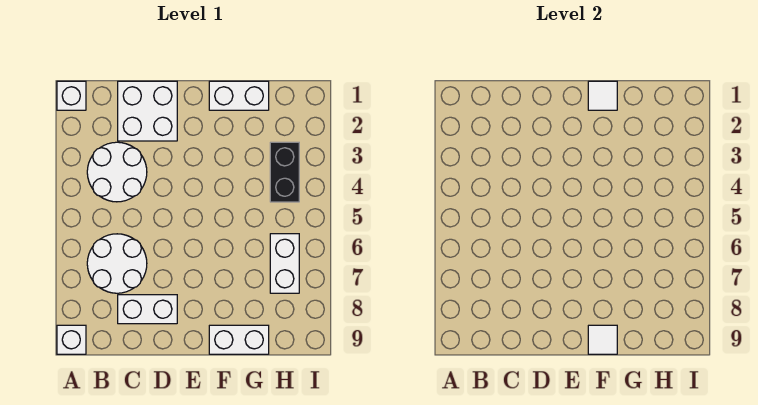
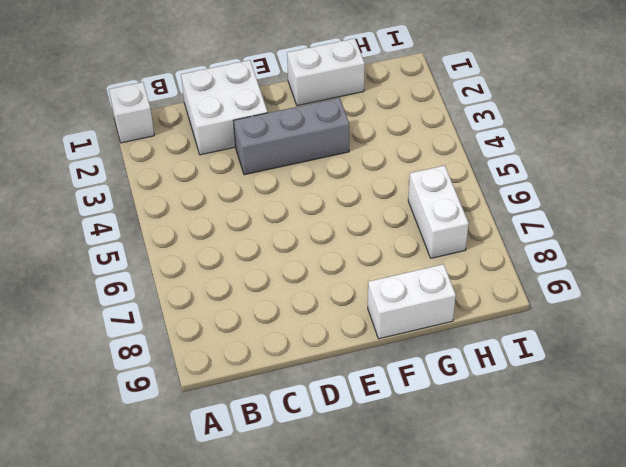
grey brick D3:F3 level 1 -> none
none -> white brick A9 level 1
none -> white round brick B3:C4 level 1
none -> white round brick B6:C7 level 1

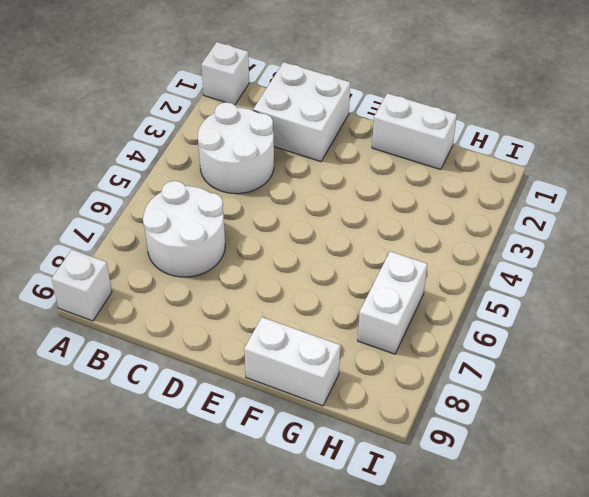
none -> white brick C8:D8 level 1
none -> black brick H3:H4 level 1
none -> white tile F1 level 2

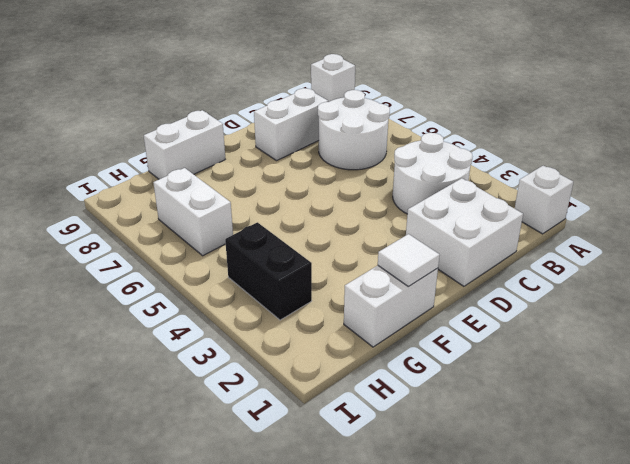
none -> white tile F9 level 2

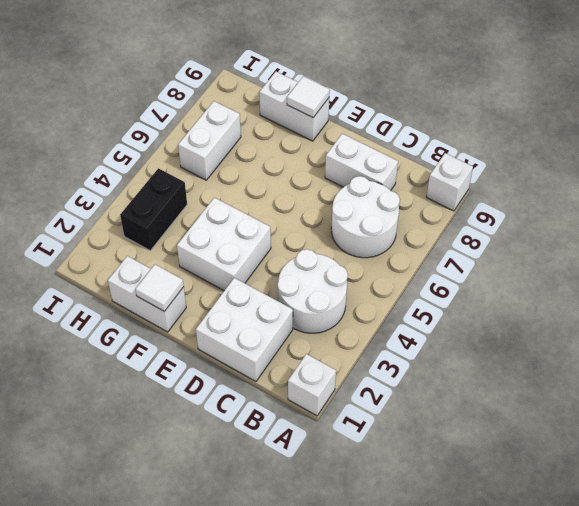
white brick E3:F4 level 1 -> none

